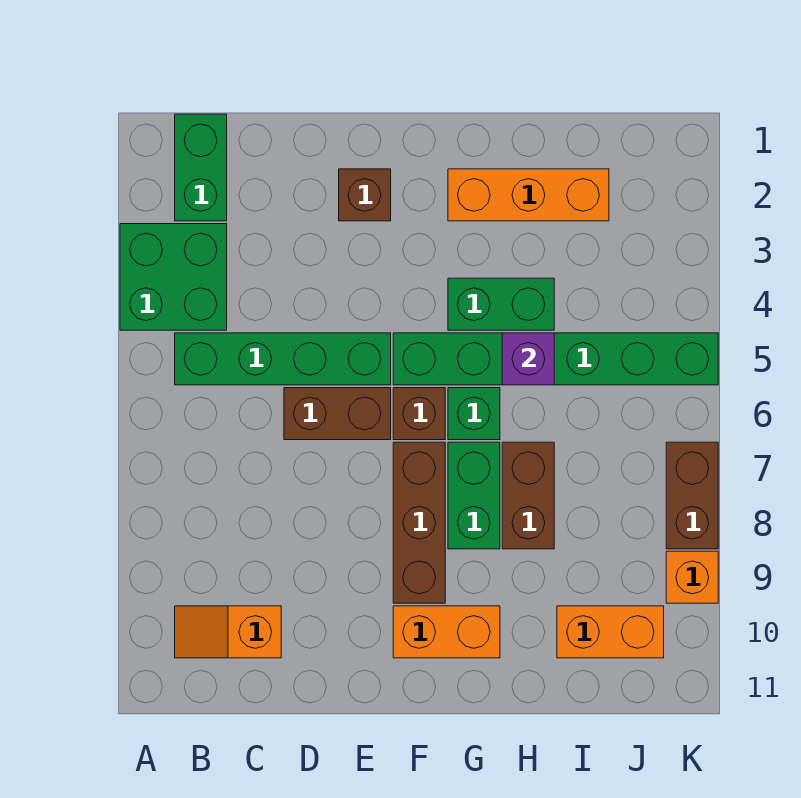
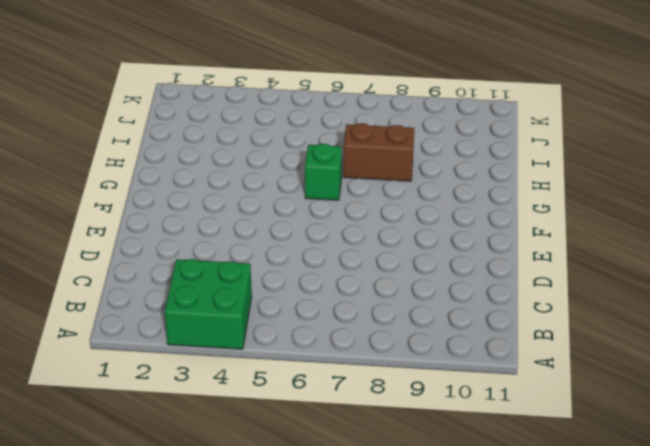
none -> green brick B1:B2 level 1
none -> green brick B5:E5 level 1
none -> orange slope B10:C10 level 1 top C

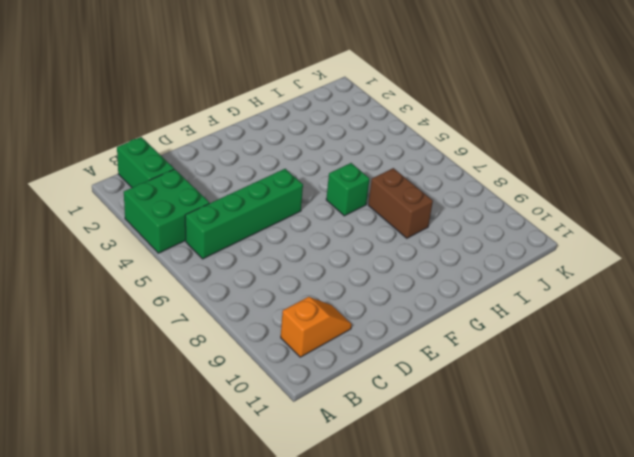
orange slope B10:C10 level 1 top B -> orange slope B10:C10 level 1 top C
none -> brown brick D6:E6 level 1
none -> brown brick E2 level 1
none -> green brick F5:K5 level 1

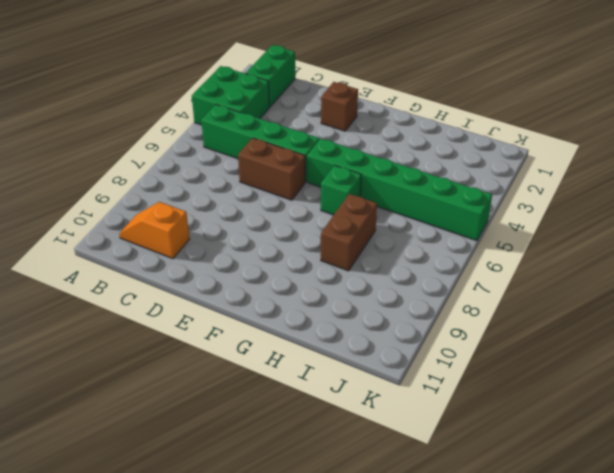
none -> brown brick F6 level 1
none -> brown brick F7:F9 level 1
none -> orange brick F10:G10 level 1

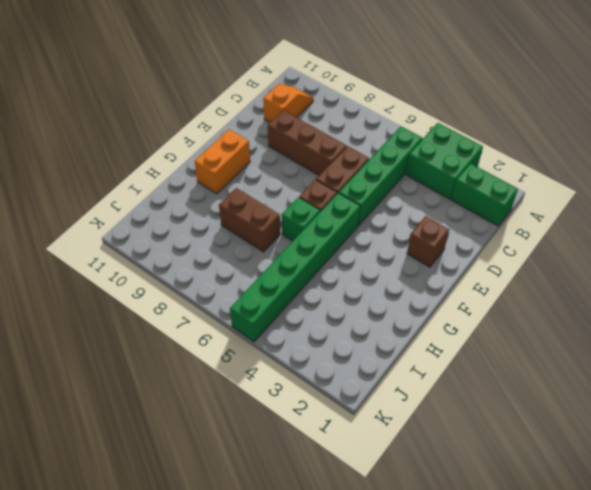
brown brick D7:D9 level 1 -> brown brick F7:F9 level 1
none -> orange brick G2:I2 level 1
none -> green brick G4:H4 level 1
none -> green brick G7:G8 level 1

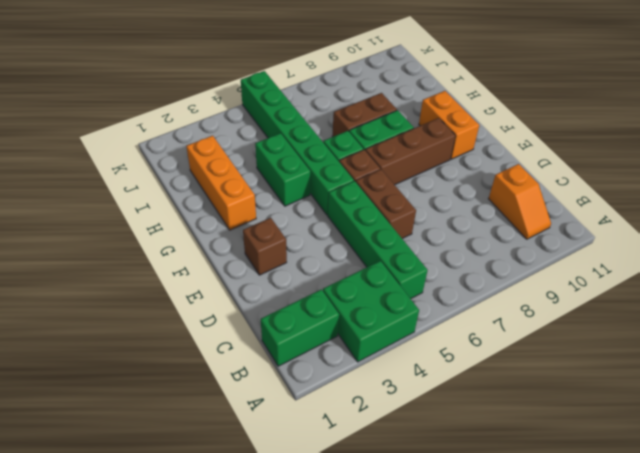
none -> orange brick I10:J10 level 1
none -> brown brick K7:K8 level 1
none -> orange brick K9 level 1

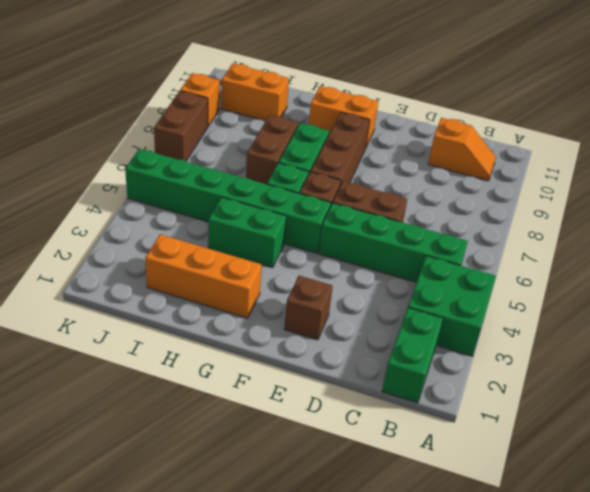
none -> purple brick H5 level 2

